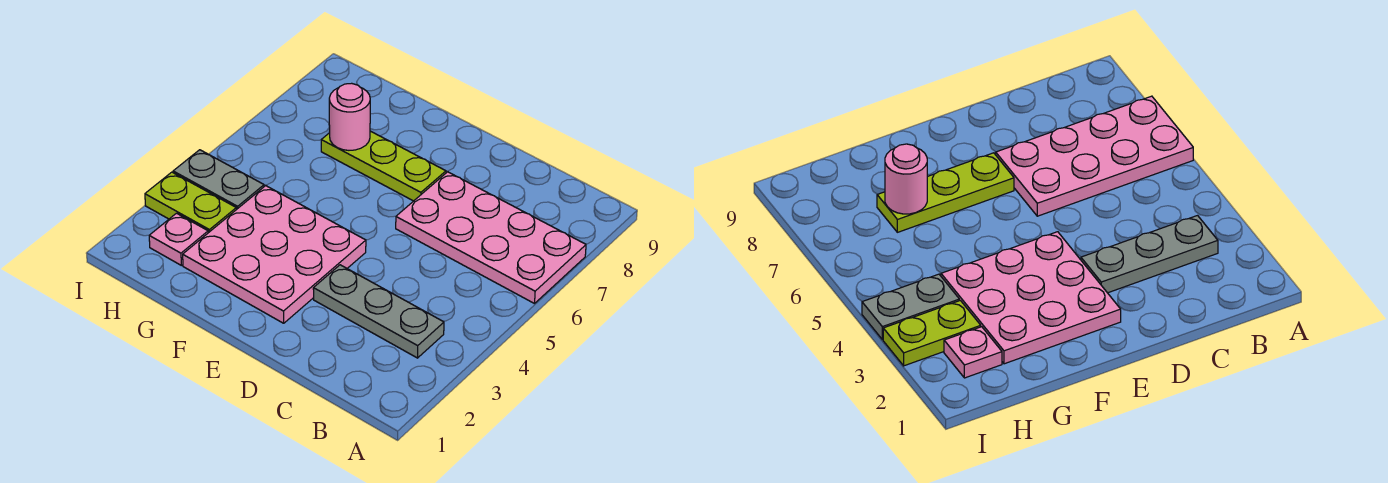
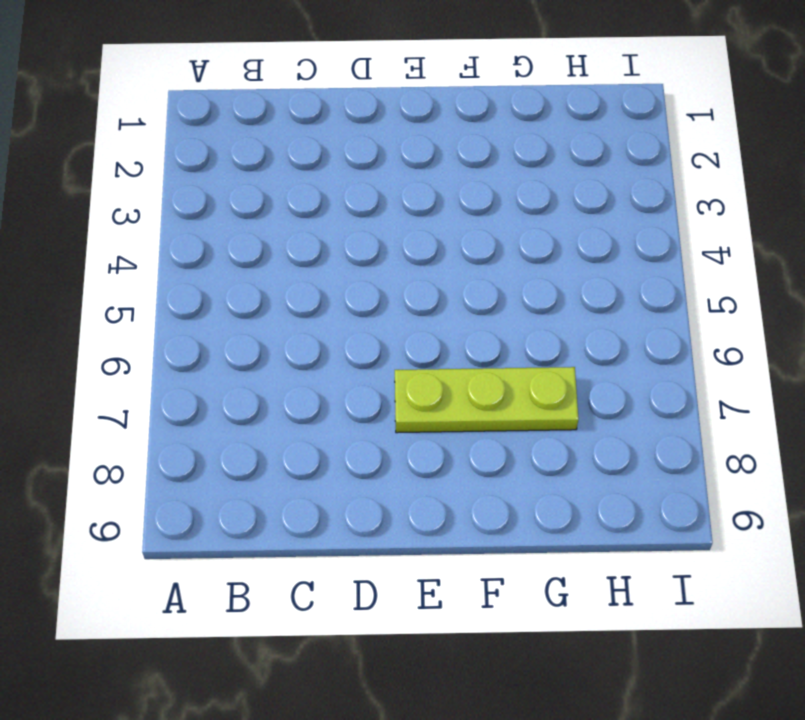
none -> pink plate A6:D7 level 1
none -> grey plate B3:D3 level 1

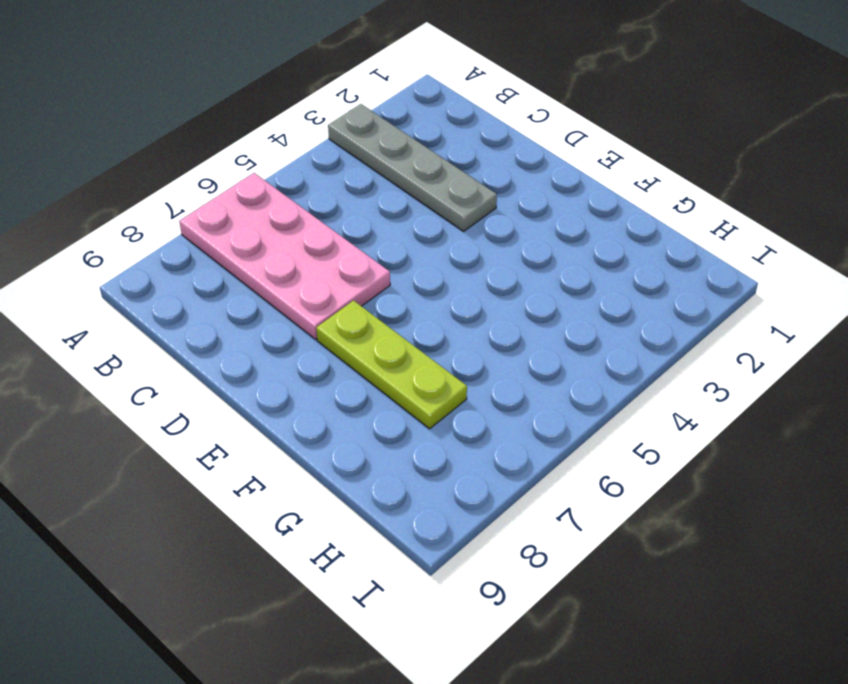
grey plate A3:D3 level 1 -> grey plate B3:D3 level 1
none -> pink plate E2:G4 level 1
none -> pink plate H2 level 1

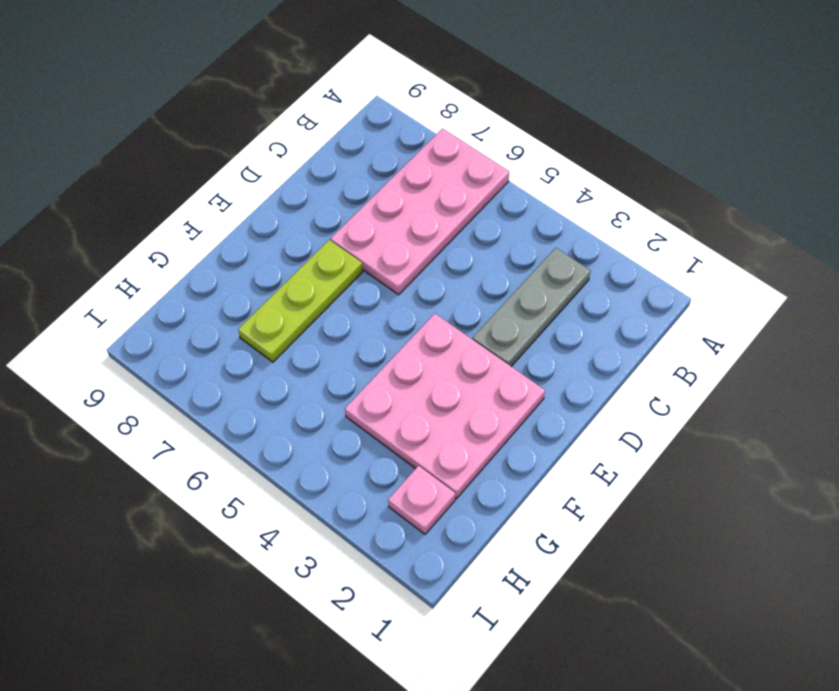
none -> lime plate H3:I3 level 1
none -> grey plate H4:I4 level 1

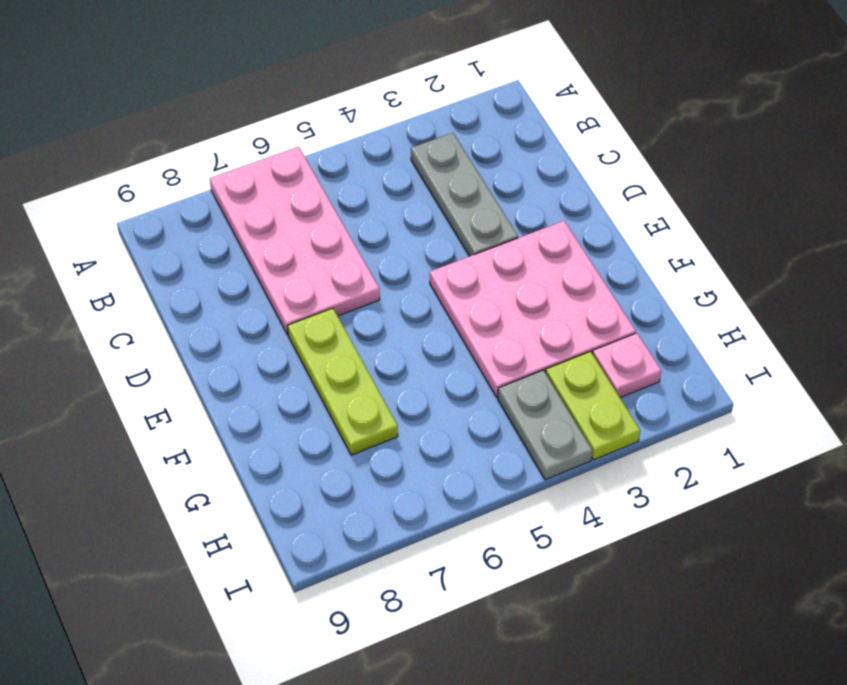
none -> pink round brick G7 level 2

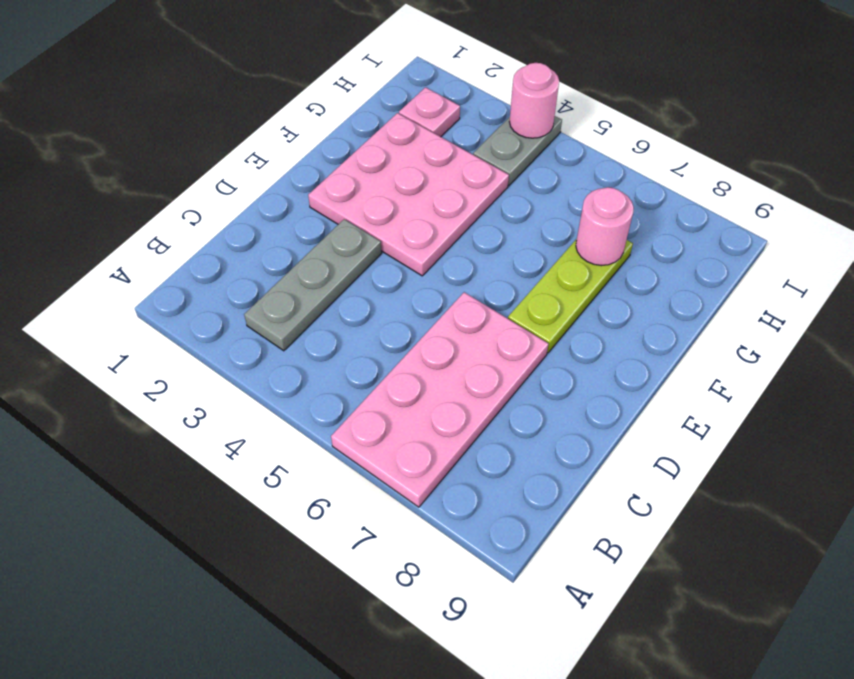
pink round brick I4 level 2 -> none
none -> lime plate H3:I3 level 1

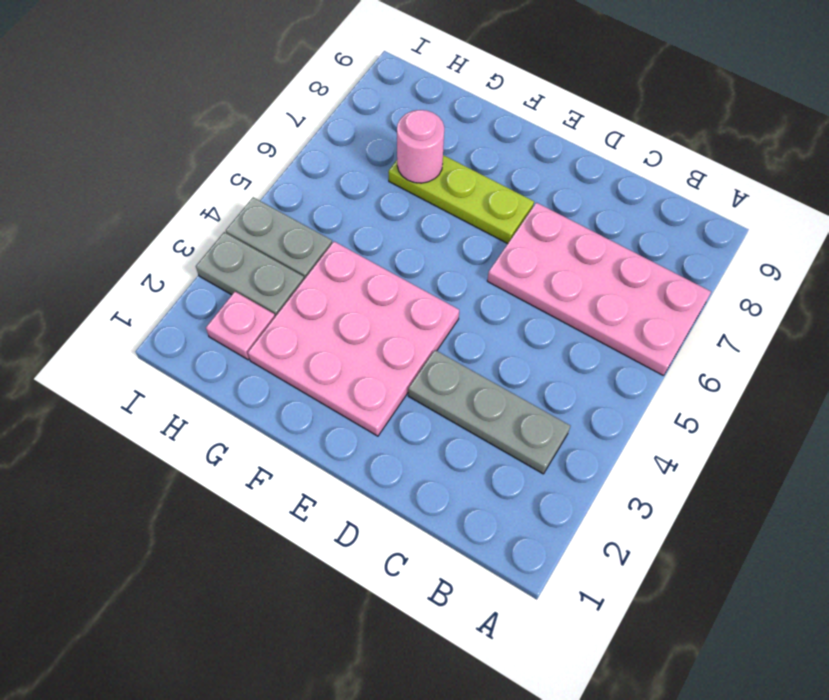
grey plate H3:I3 level 1 -> lime plate H3:I3 level 1

